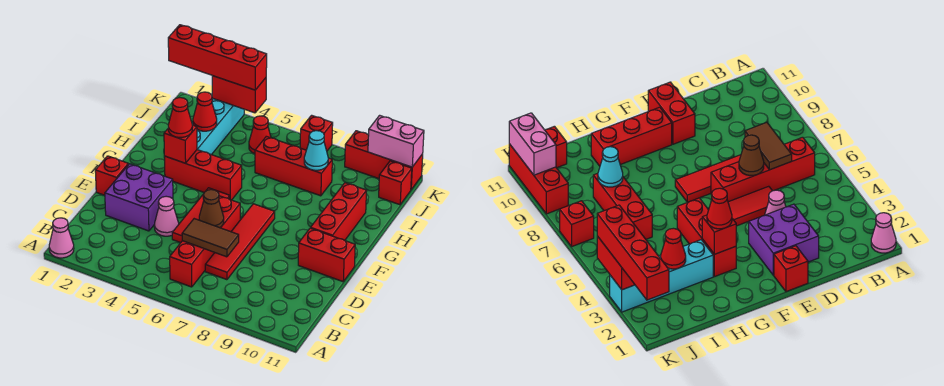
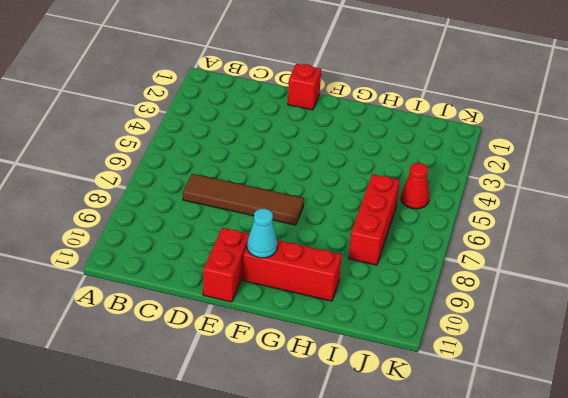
brown tile C7:F7 level 1 -> red tile C7:F7 level 1
cyan cone F10 level 2 -> cyan cone I8 level 2
none -> pink cone A1 level 1
none -> red brick B6:E6 level 1
none -> purple brick D2:E3 level 1

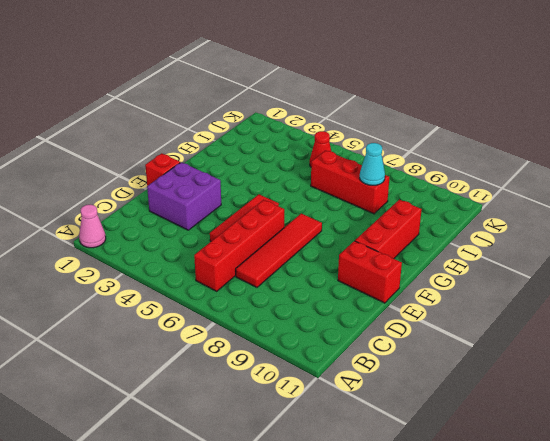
none -> pink cone D4 level 1
none -> red brick G3:G5 level 1
none -> cyan brick H3:K3 level 1

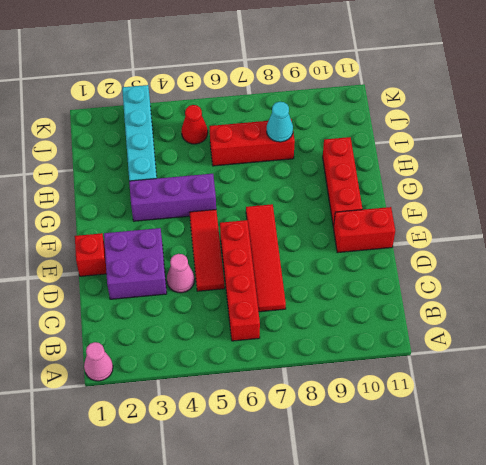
purple brick G3:G5 level 1 -> red brick G3:G5 level 1
none -> red brick J11 level 1
none -> red brick K7 level 1
none -> red brick K9:K11 level 1

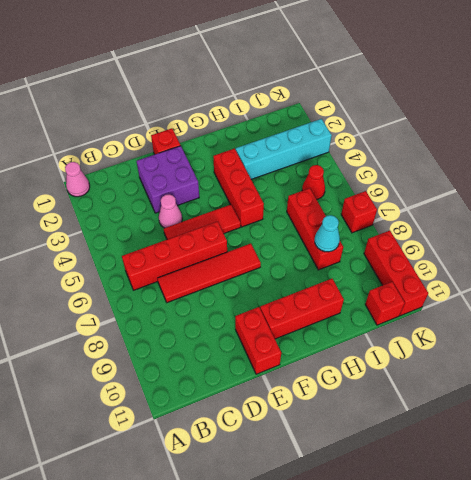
none -> brown tile C6:C7 level 2
none -> brown cone D6 level 2
none -> red brick G3 level 2

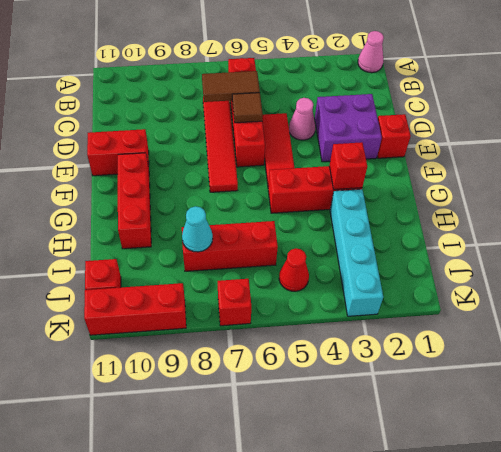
brown tile D6 level 2 -> brown cone D6 level 2
none -> red cone I3 level 2
none -> red brick K3:K4 level 2
none -> pink brick K10:K11 level 2

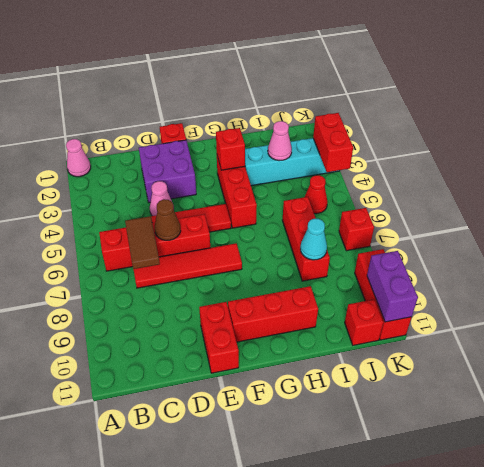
pink cone I3 level 2 -> red cone I3 level 2
purple brick K10:K11 level 2 -> pink brick K10:K11 level 2
none -> red cone G3 level 3
none -> red brick K1:K4 level 3

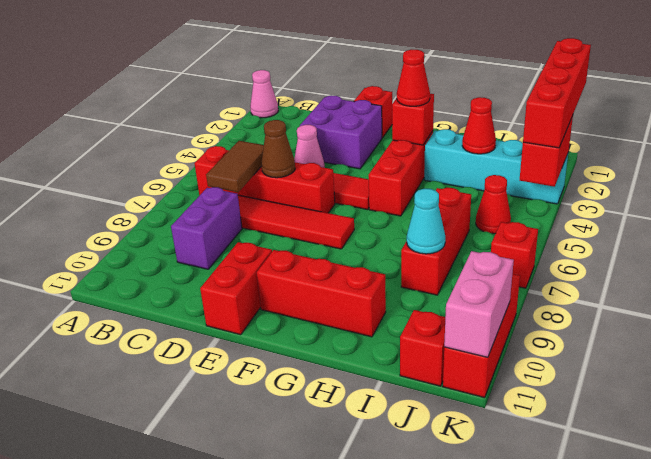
purple brick C8:C9 level 1 -> none

